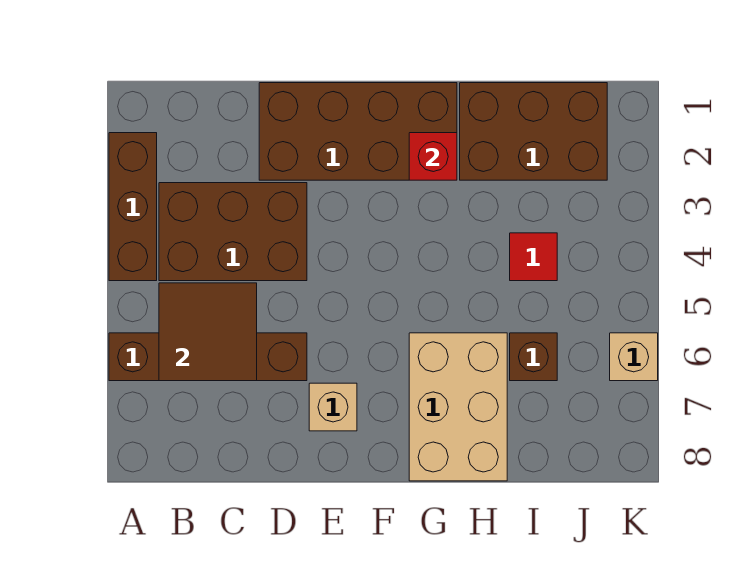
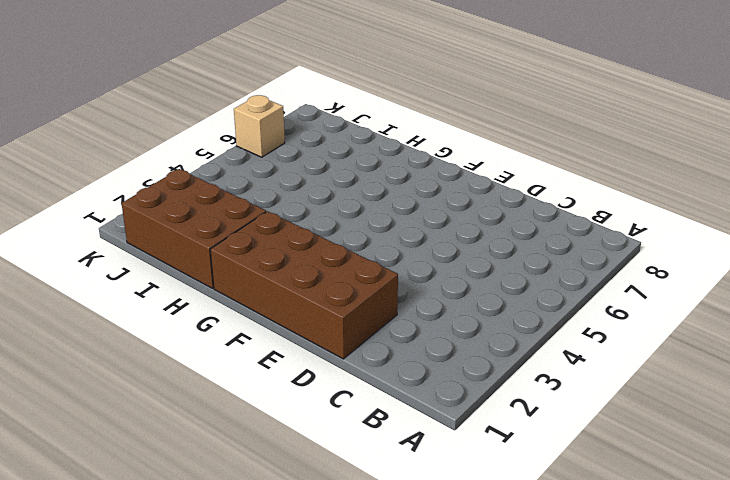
none -> brown brick A2:A4 level 1
none -> brown brick A6:D6 level 1
none -> brown brick B3:D4 level 1

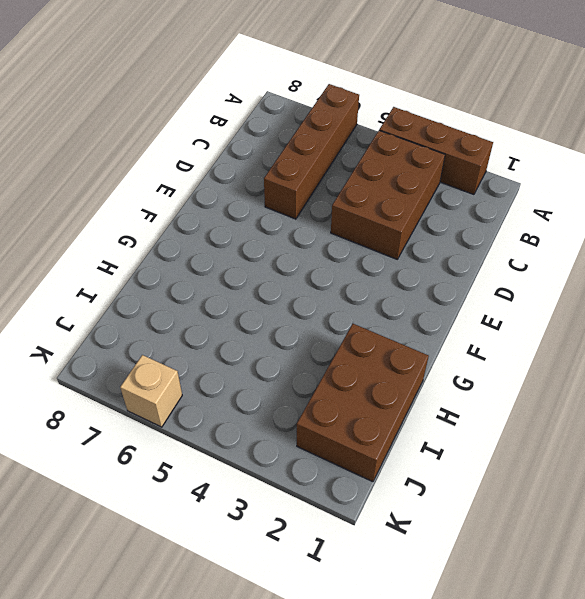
none -> brown brick D1:G2 level 1
none -> tan brick E7 level 1
none -> tan brick G6:H8 level 1

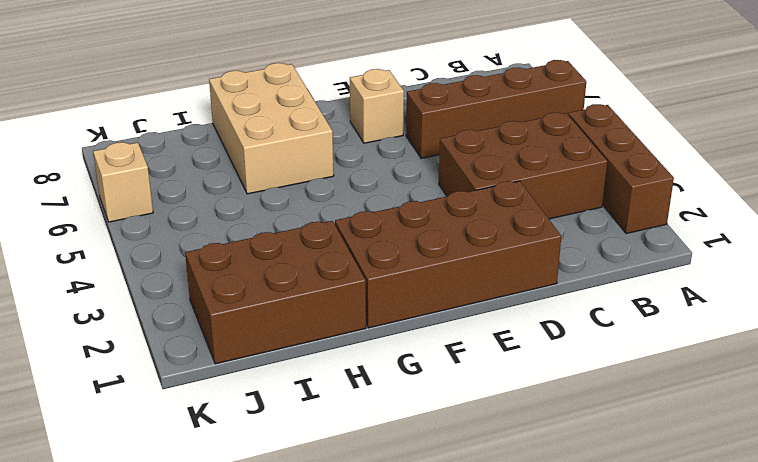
none -> red tile I4 level 1
none -> brown brick I6 level 1
none -> brown tile B5:C6 level 2

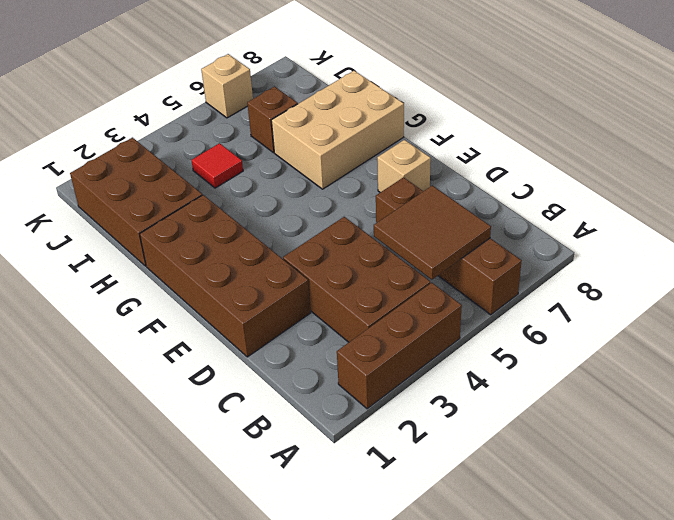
none -> red brick G2 level 2

